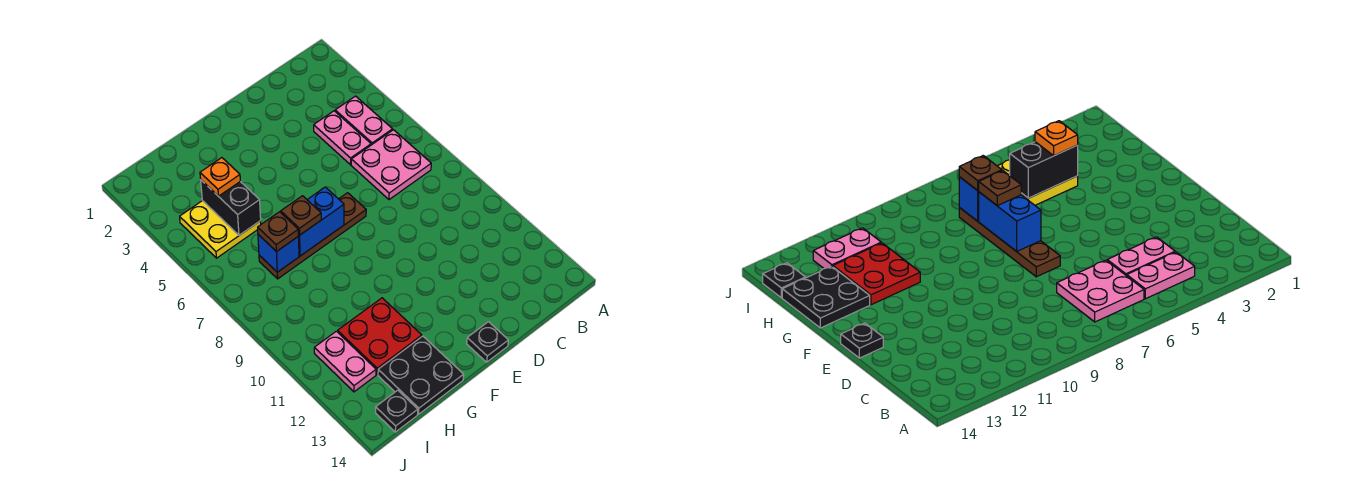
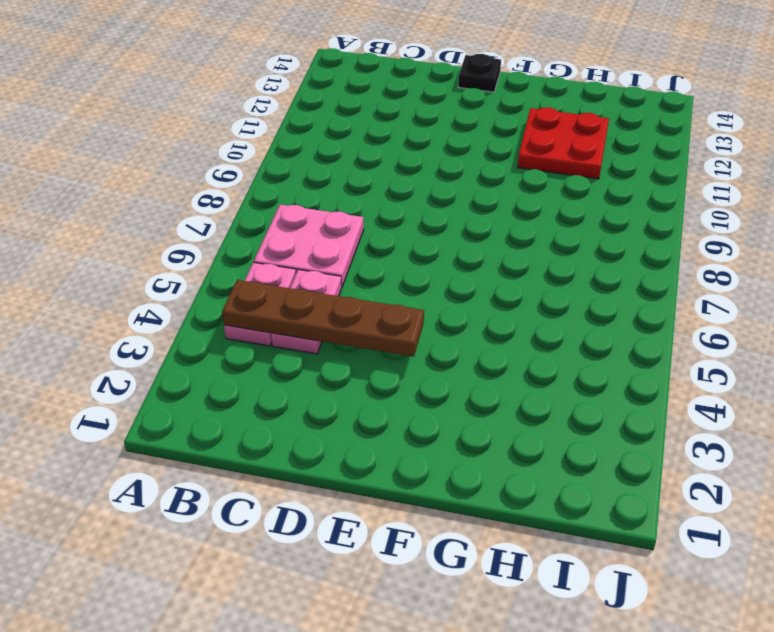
brown plate B4:E4 level 2 -> brown plate E7:H7 level 1
none -> black plate G13:H14 level 1
none -> yellow plate H4:I5 level 1
none -> pink plate I11:I12 level 1

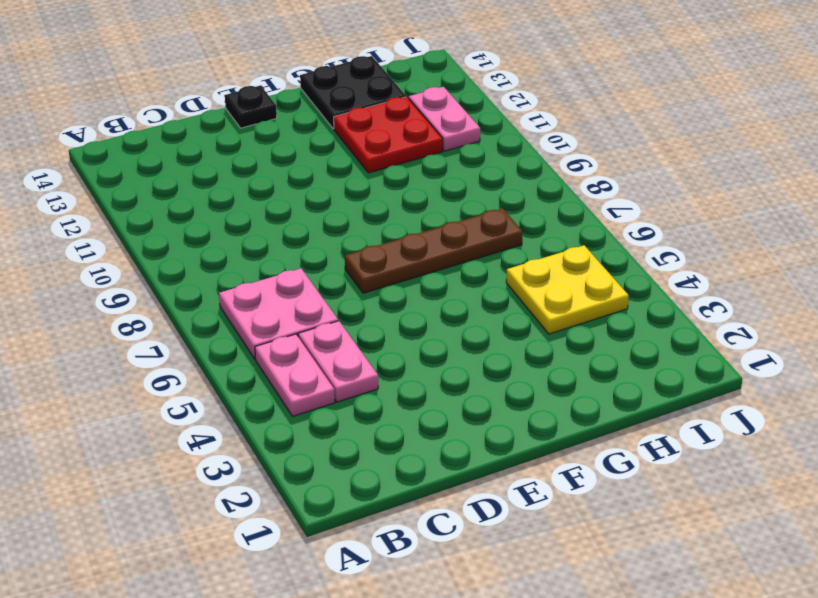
none -> black plate I14 level 1
none -> blue brick F7:G7 level 2
none -> black brick H4:H5 level 2

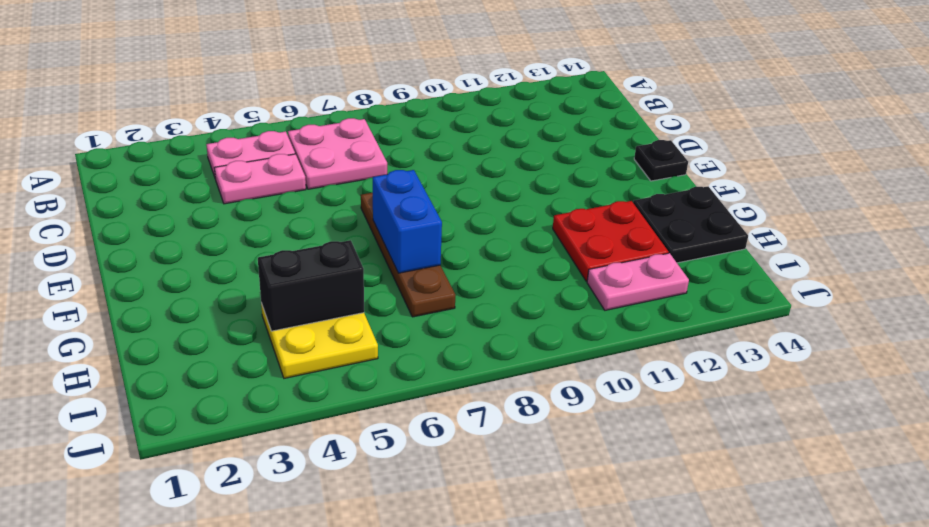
none -> black plate I14 level 1
none -> blue brick H7 level 2
none -> brown plate G7 level 3

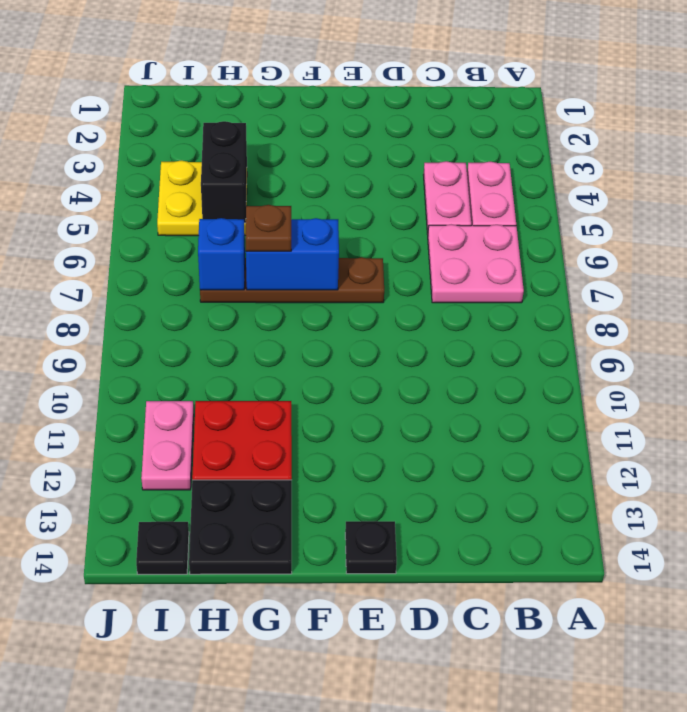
none -> orange plate H4 level 3
none -> brown plate H7 level 3

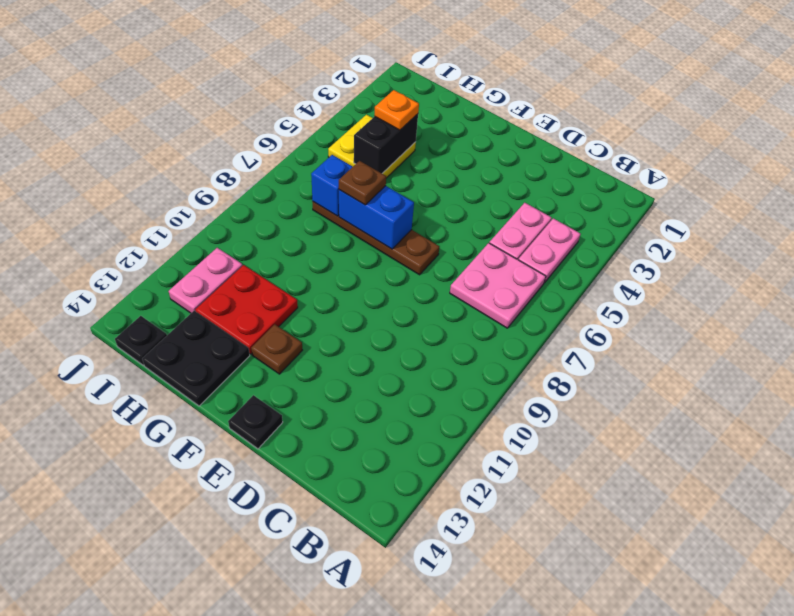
brown plate F12 level 1 -> brown plate H7 level 3

